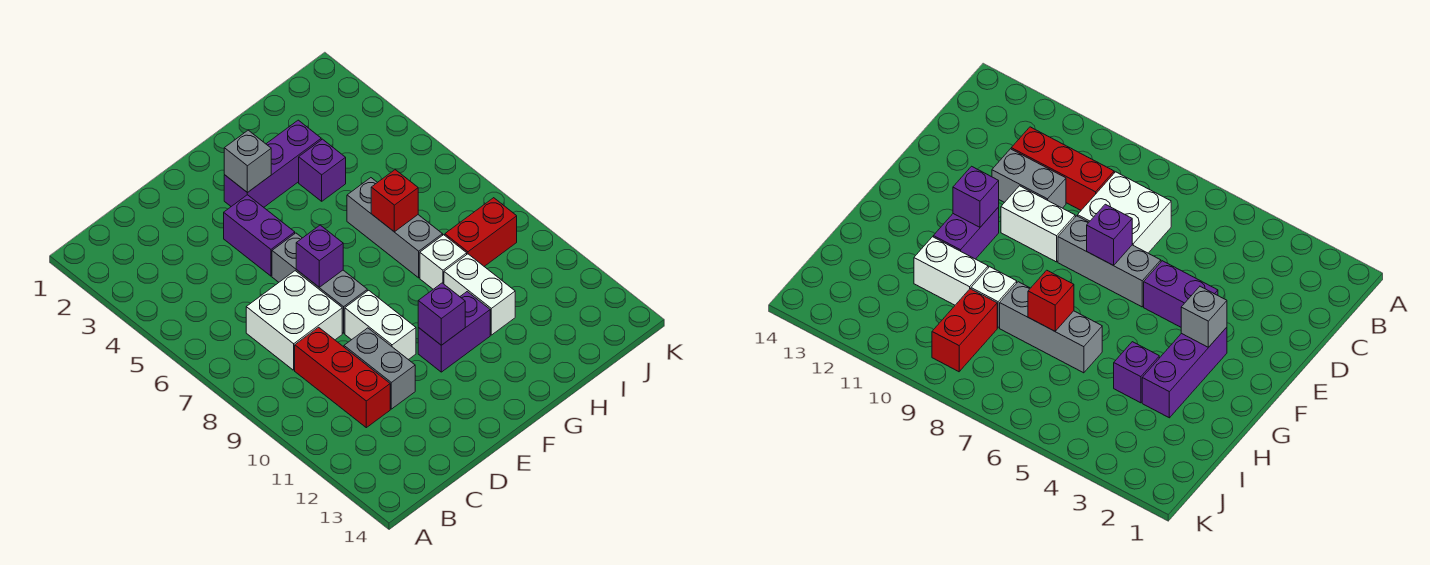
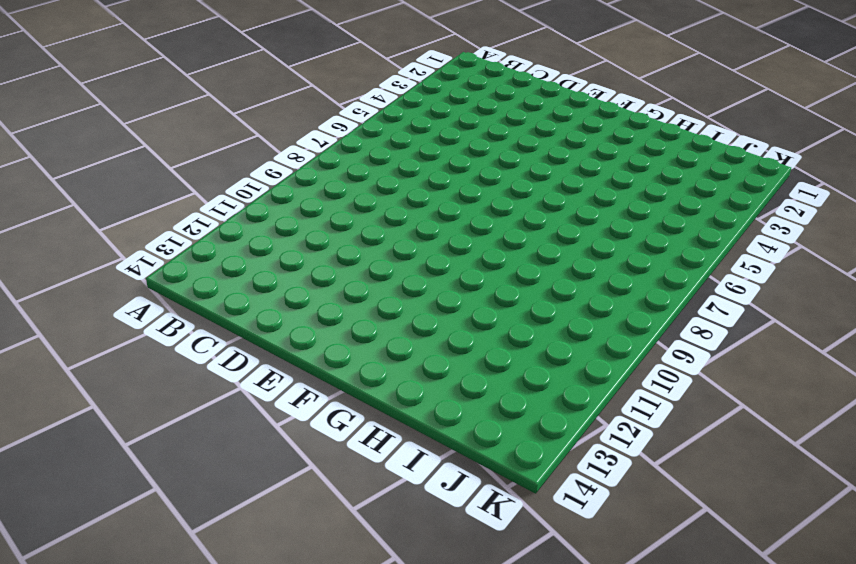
none -> white brick C7:D8 level 1
none -> red brick C9:C11 level 1
none -> grey brick D10:D11 level 1

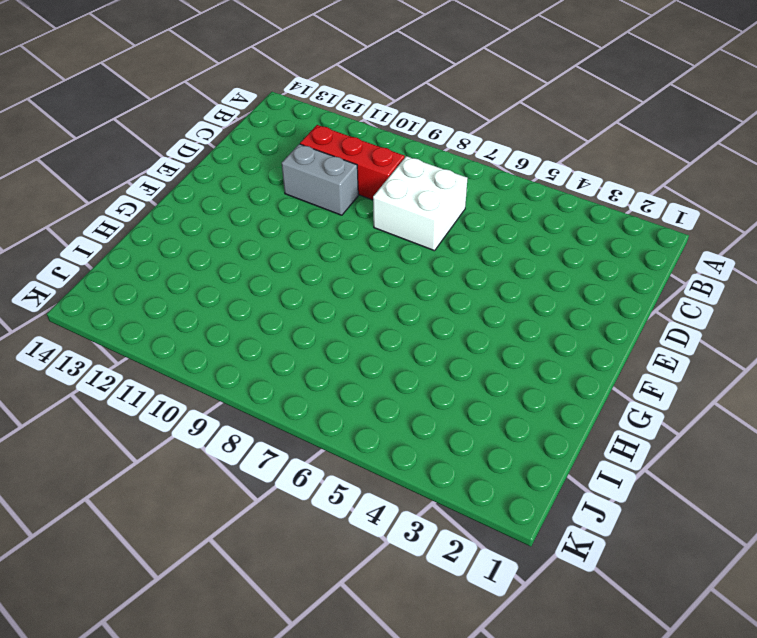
none -> purple brick E4:E5 level 1
none -> grey brick E6:E8 level 1
none -> white brick E9:E10 level 1

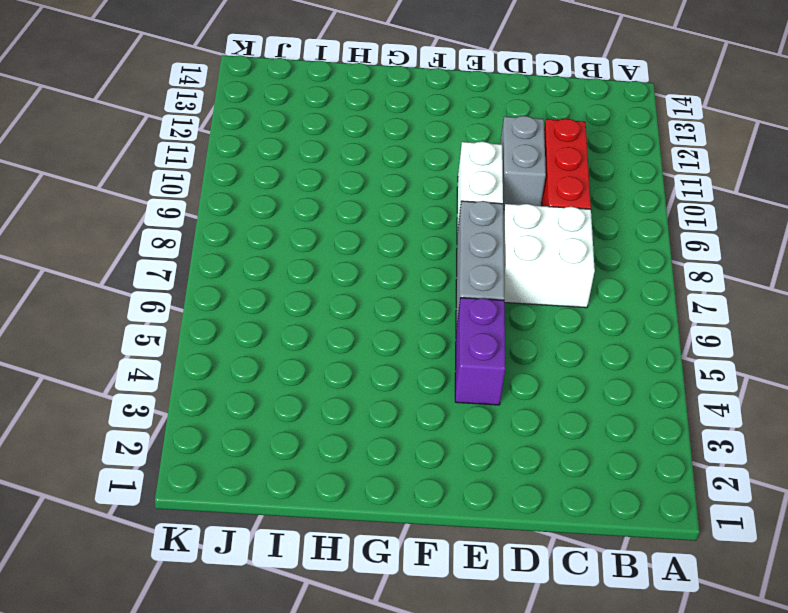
none -> purple brick F3:H3 level 1
none -> purple brick F11:G11 level 1
none -> purple brick H4 level 1

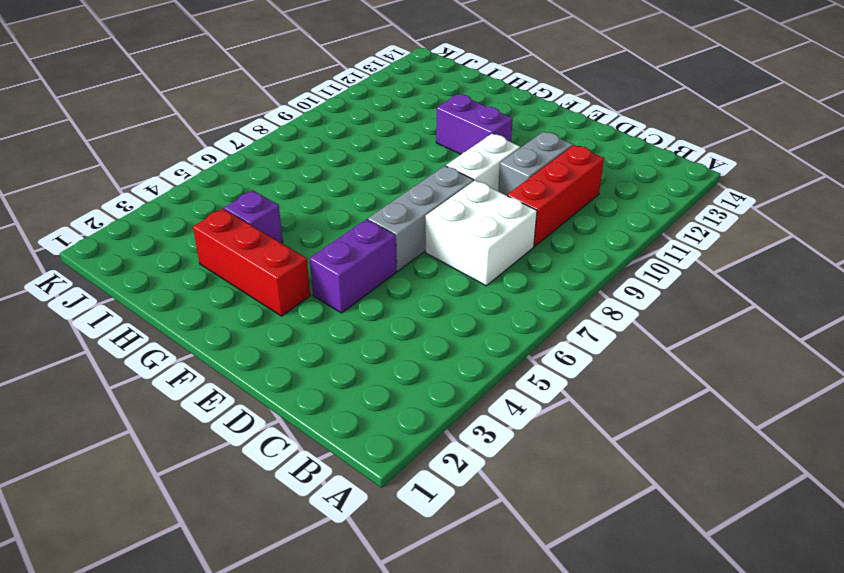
red brick F3:H3 level 1 -> purple brick F3:H3 level 1
none -> grey brick H6:H8 level 1
none -> white brick H9 level 1
none -> white brick H10:H11 level 1

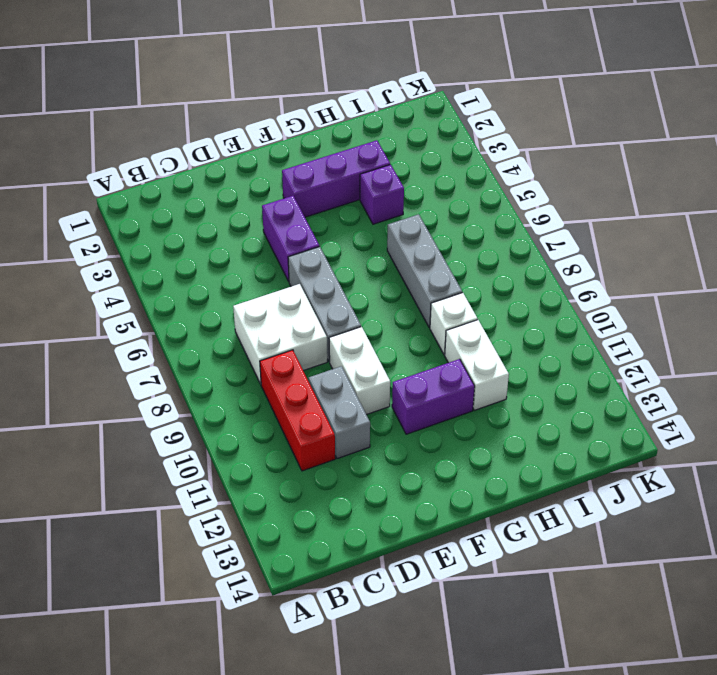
none -> red brick I9:J9 level 1
none -> purple brick E7 level 2
none -> grey brick F3 level 2

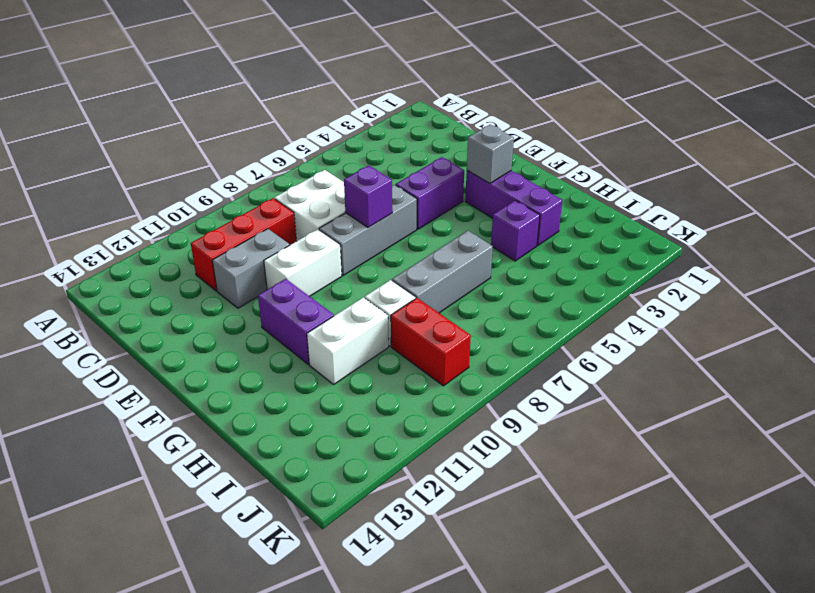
none -> purple brick F11 level 2
none -> red brick H7 level 2

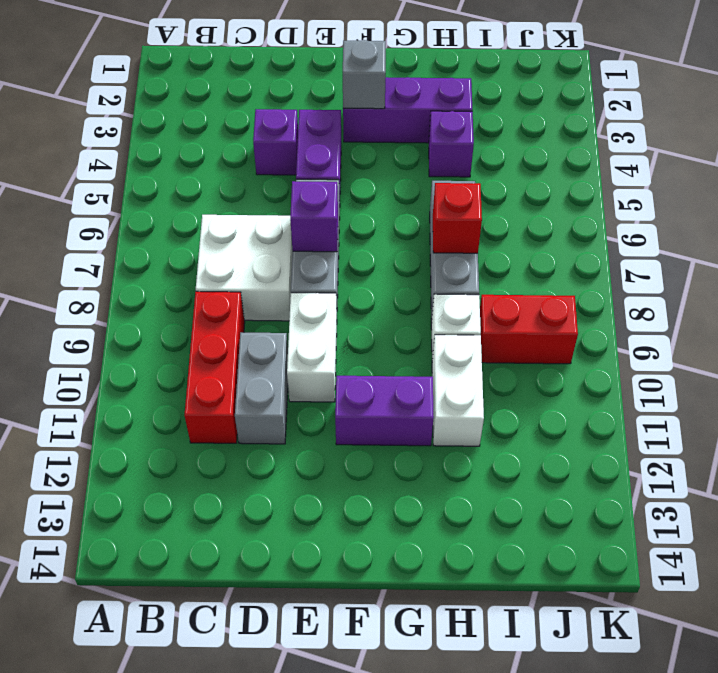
purple brick D4 level 1 -> purple brick F11 level 2

